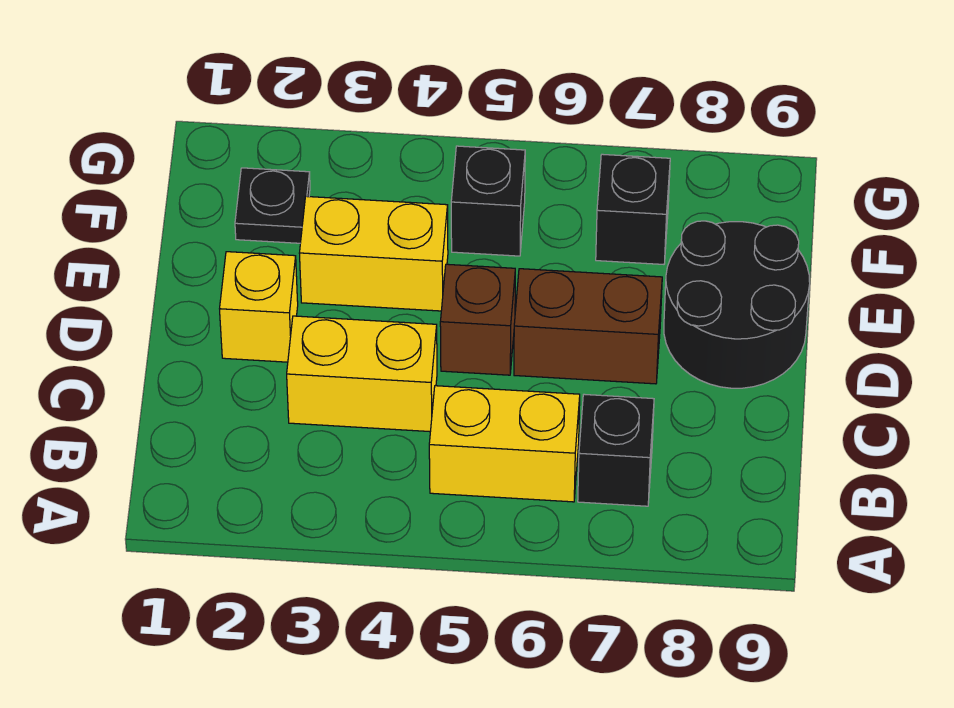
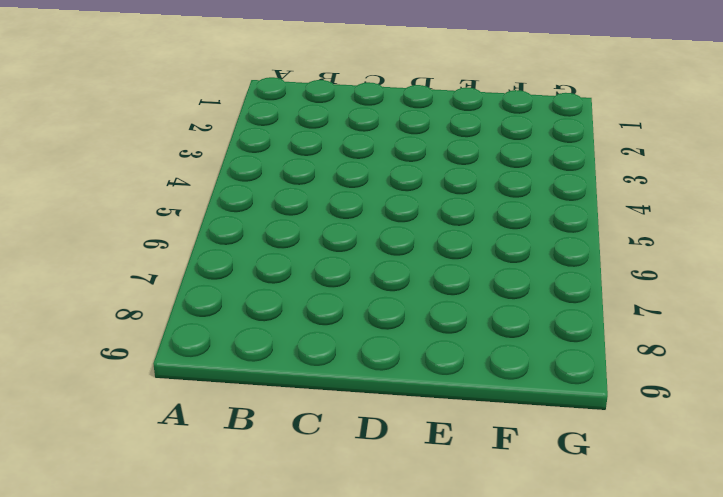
none -> yellow brick B5:B6 level 1
none -> black brick B7 level 1

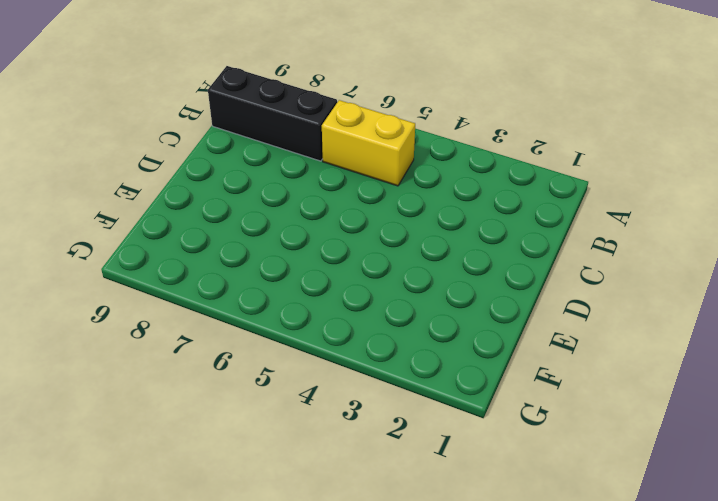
black brick B7:B9 level 1 -> black brick B7 level 1
none -> yellow brick C3:C4 level 1
none -> yellow brick D2 level 1

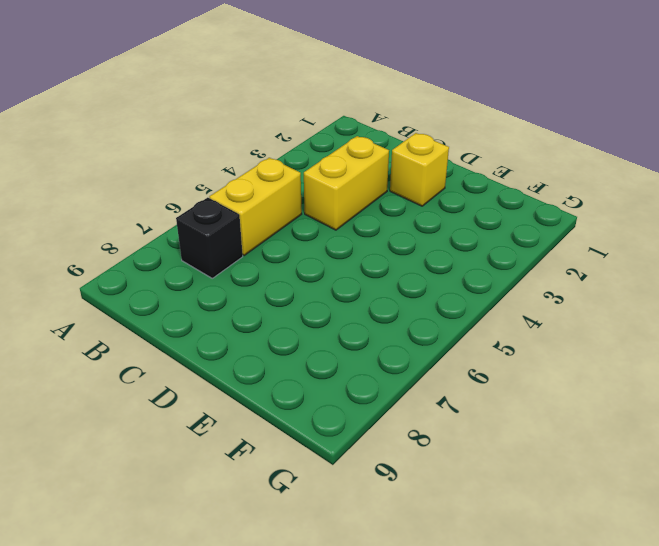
none -> brown brick D5 level 1
none -> brown brick D6:D7 level 1

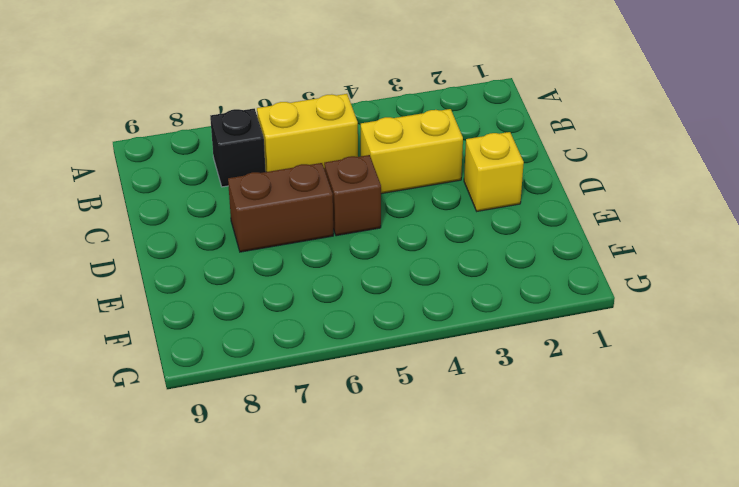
none -> black round brick D8:E9 level 1
none -> yellow brick E3:E4 level 1

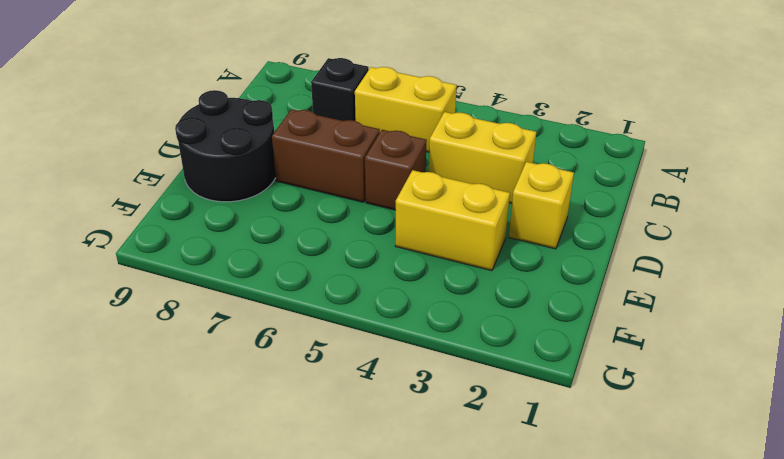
none -> black plate F2 level 1
none -> black brick F5 level 1

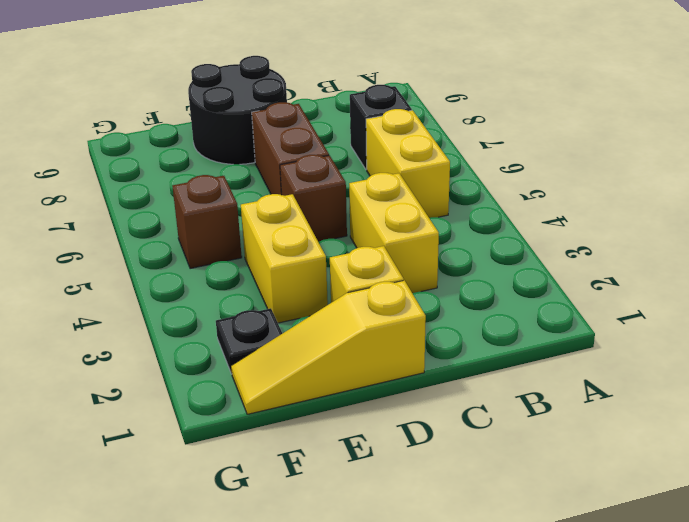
yellow slope D1:F1 level 1 top D -> none
brown brick F5 level 1 -> black brick F5 level 1
none -> black brick F7 level 1

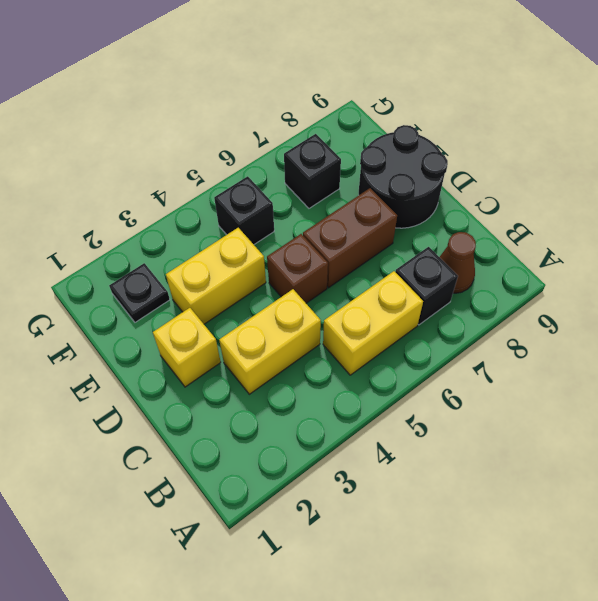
brown cone B8 level 1 -> none

